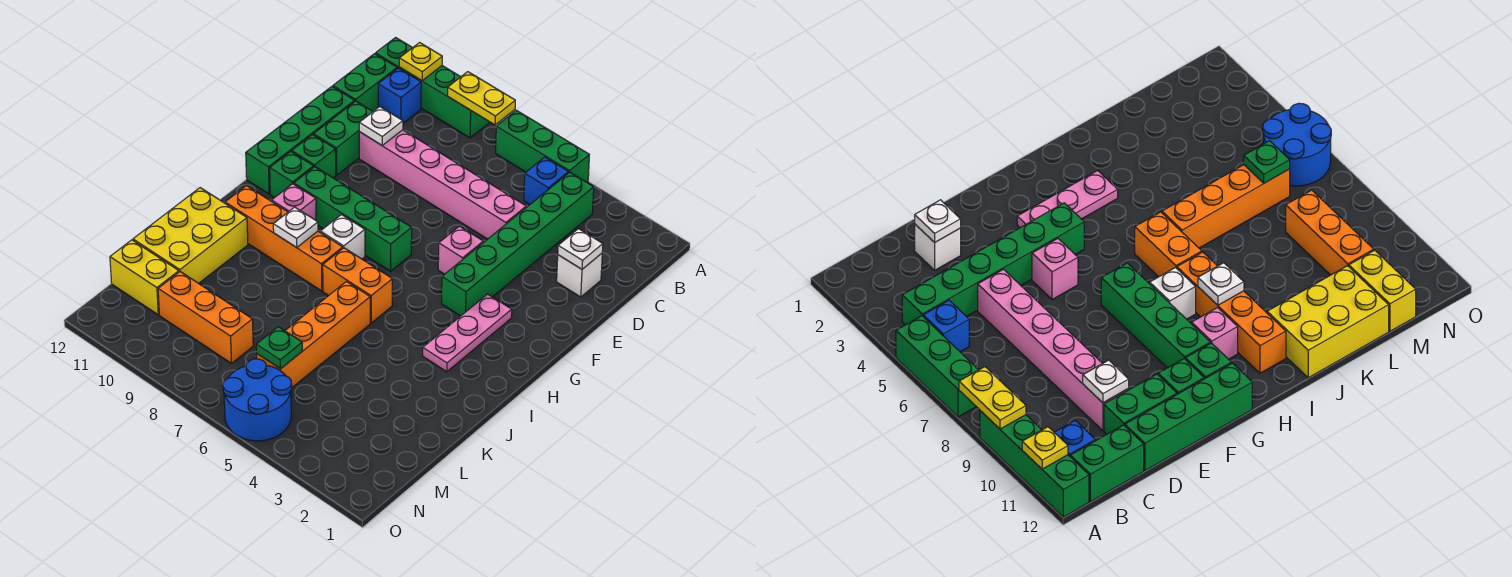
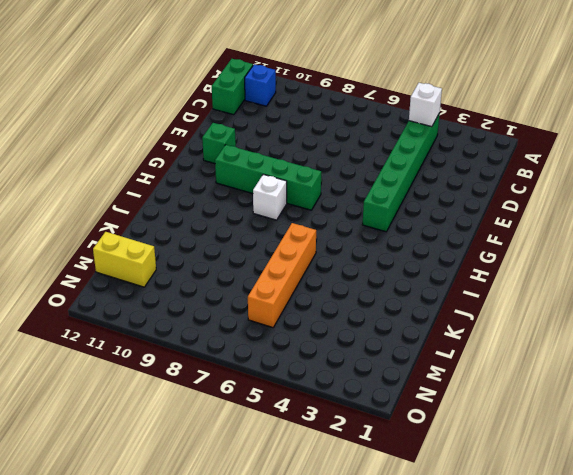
white brick B4 level 2 -> white brick D2 level 1
none -> green brick A5:A7 level 1
none -> green brick A9:A12 level 1
none -> blue brick B5 level 1
none -> pink brick D5:D10 level 1

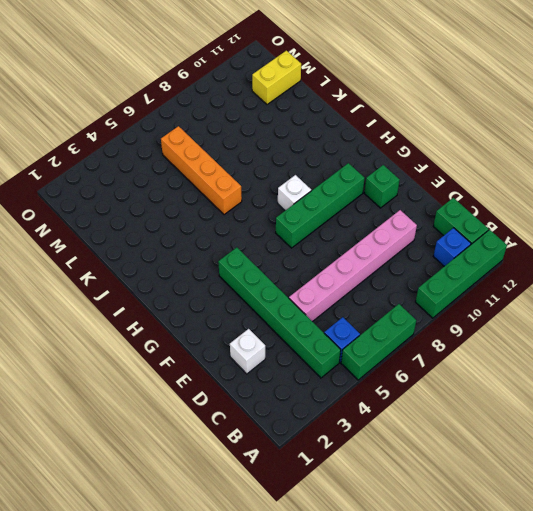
none -> green brick D11:E11 level 1
none -> green brick D12:G12 level 1
none -> pink brick F5 level 1
none -> pink plate G3:I3 level 1

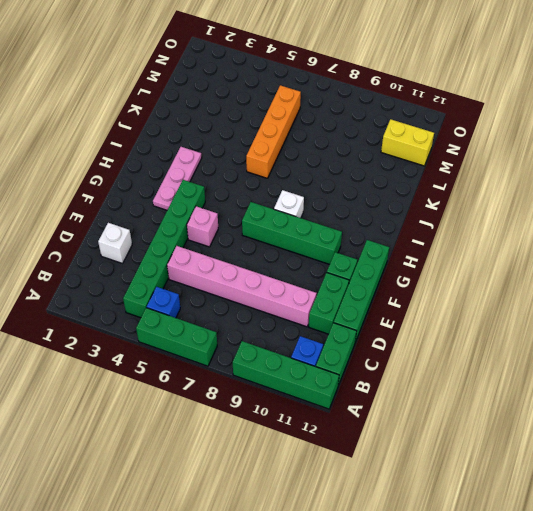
none -> green brick G11 level 1
none -> pink brick H10 level 1
none -> orange brick I6:I7 level 1
none -> orange brick I8:I11 level 1

